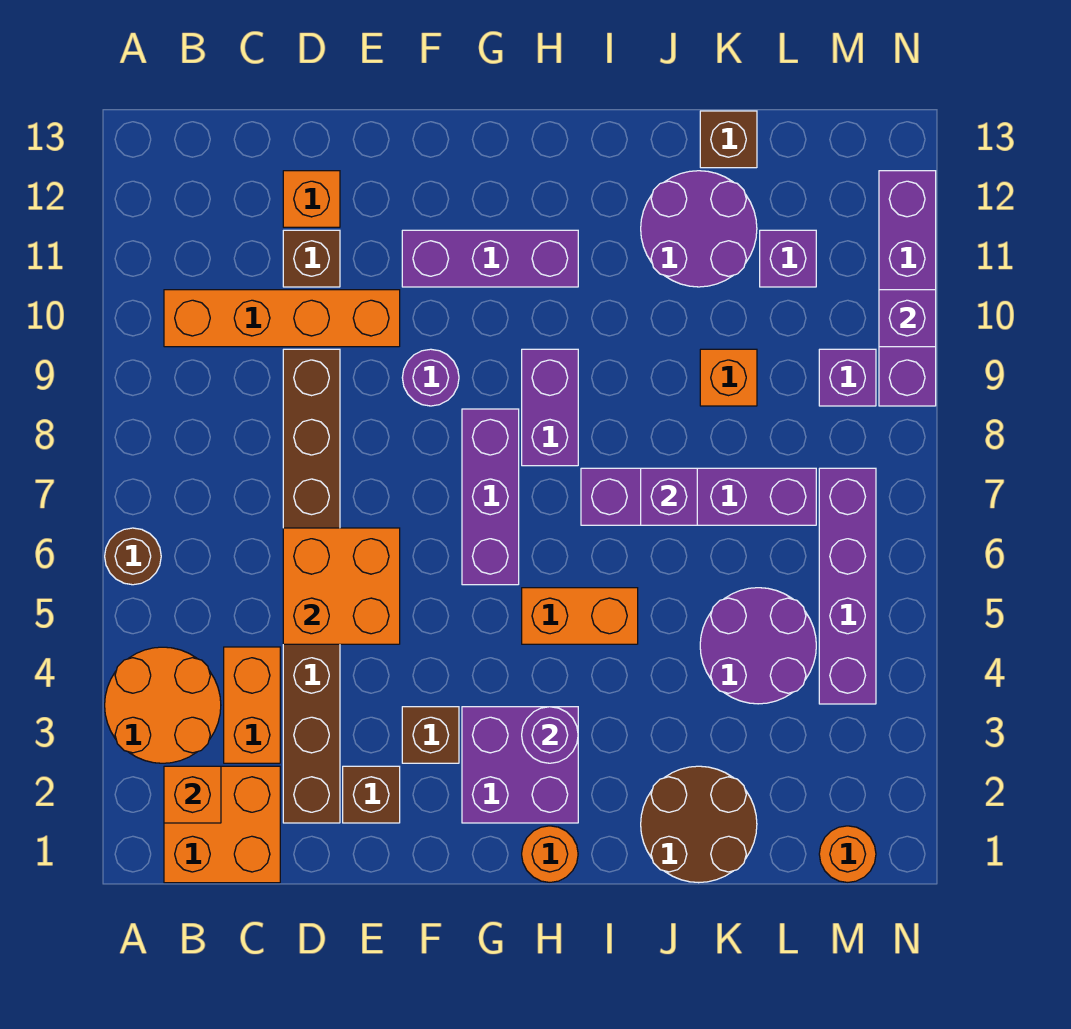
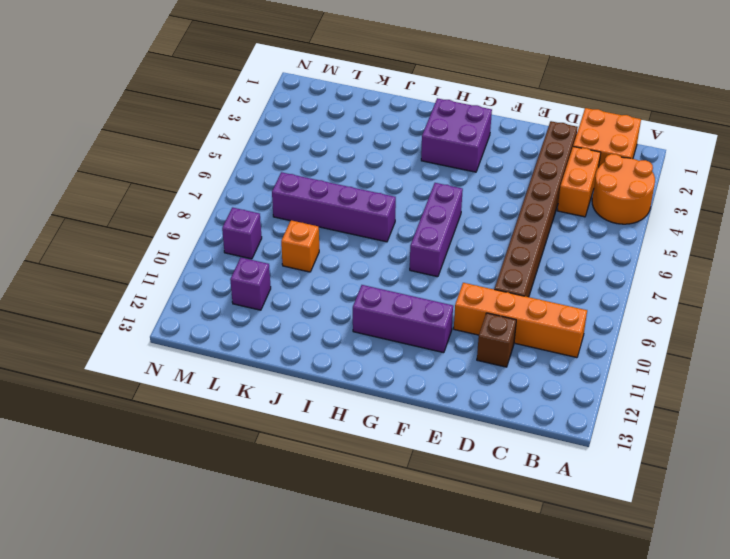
none -> brown round brick A6 level 1
none -> orange brick D12 level 1
none -> brown brick E2 level 1
none -> brown brick F3 level 1

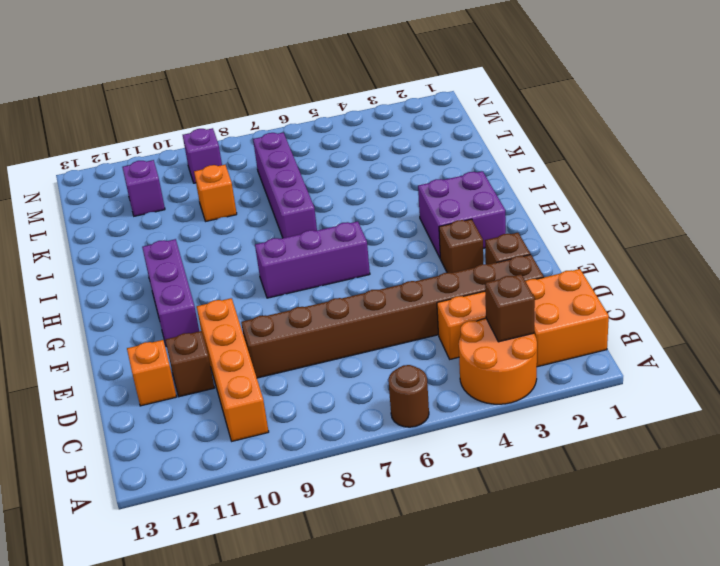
brown brick B3 level 2 -> brown brick K13 level 1
none -> purple round brick F9 level 1
none -> orange round brick H1 level 1
none -> orange brick H5:I5 level 1
none -> purple brick H8:H9 level 1

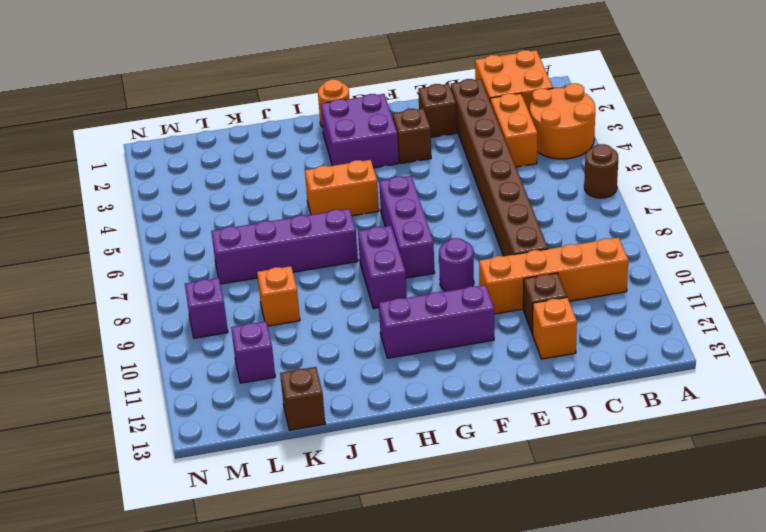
none -> brown round brick J1:K2 level 1
none -> purple round brick J11:K12 level 1
none -> purple round brick K4:L5 level 1
none -> orange round brick M1 level 1

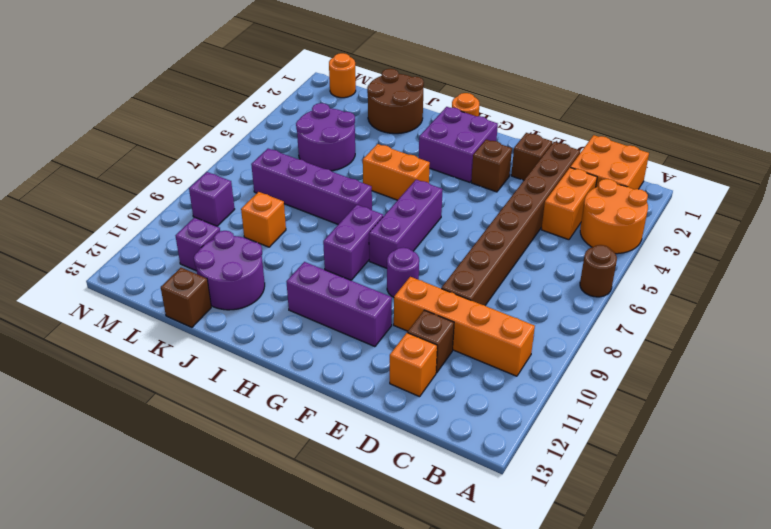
none -> purple brick M4:M7 level 1
none -> purple brick N9:N12 level 1
none -> orange brick B2 level 2
none -> orange brick D5:E6 level 2

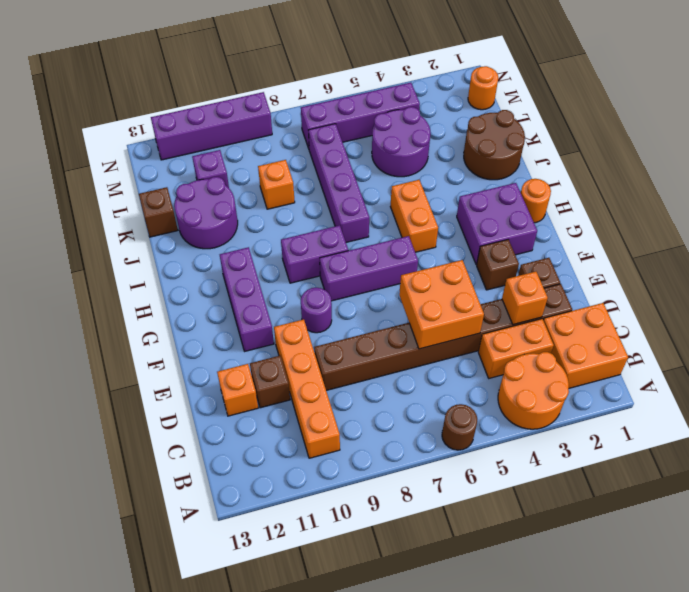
orange brick D3 level 2 -> orange brick B2 level 2
none -> purple brick M9 level 1
none -> purple round brick H3 level 2
none -> purple brick J7 level 2
none -> purple brick N10 level 2

